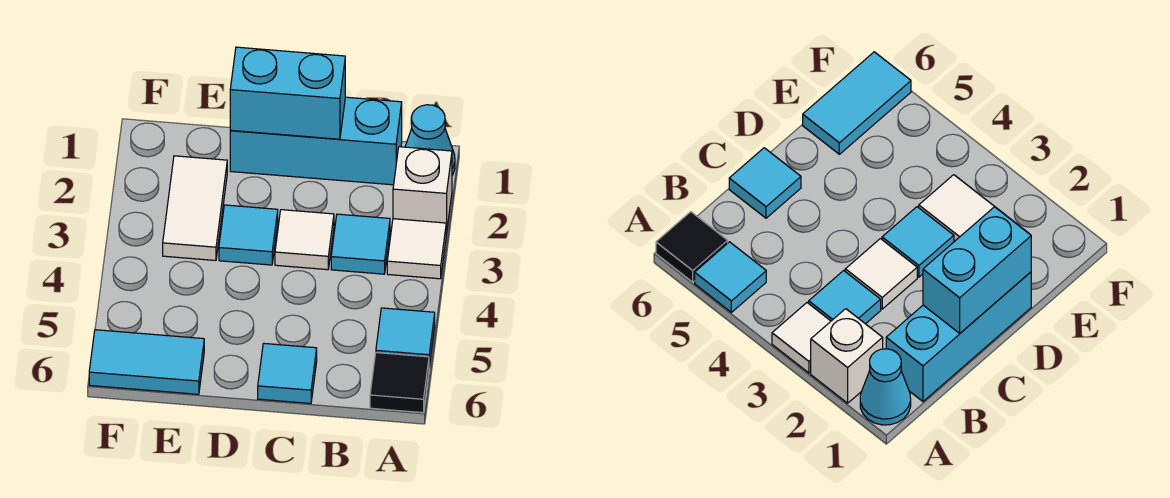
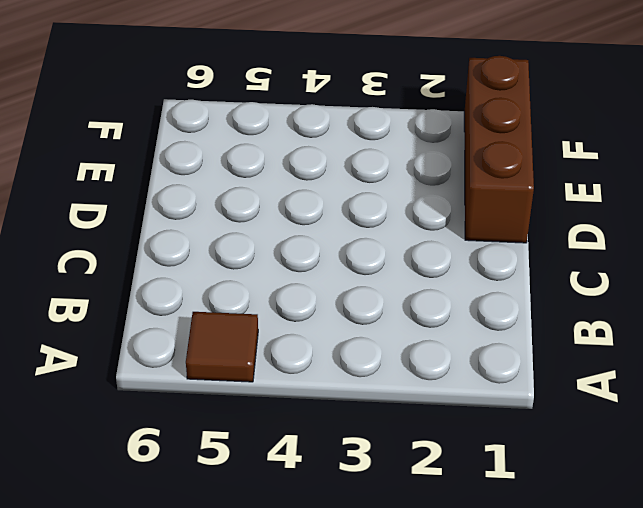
brown tile A5 level 1 -> cyan tile A5 level 1
brown brick D1:F1 level 1 -> cyan brick B1:D1 level 1
none -> cyan cone A1 level 1
none -> white brick A2 level 1
none -> white tile A3 level 1

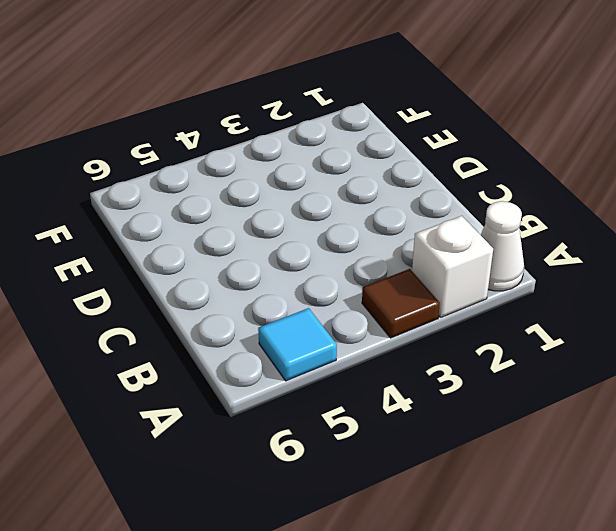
white cone A1 level 1 -> cyan cone A1 level 1
brown tile A3 level 1 -> white tile A3 level 1
none -> black tile A6 level 1
none -> cyan brick B1:D1 level 1
none -> cyan tile B3 level 1

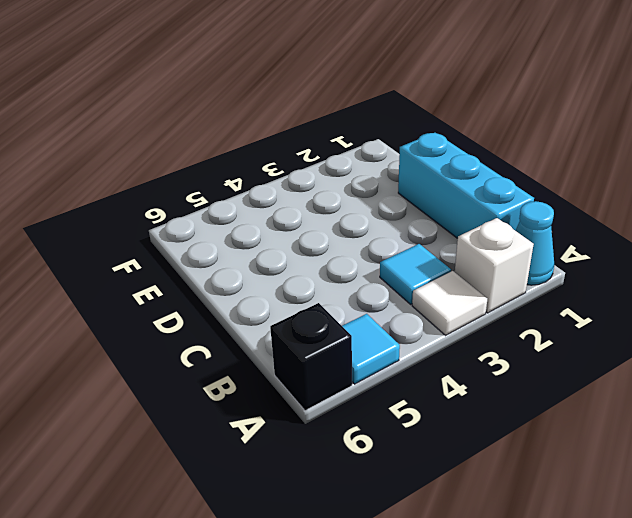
black brick A6 level 1 -> black tile A6 level 1
none -> white tile C3 level 1
none -> cyan tile C6 level 1
none -> cyan tile D3 level 1

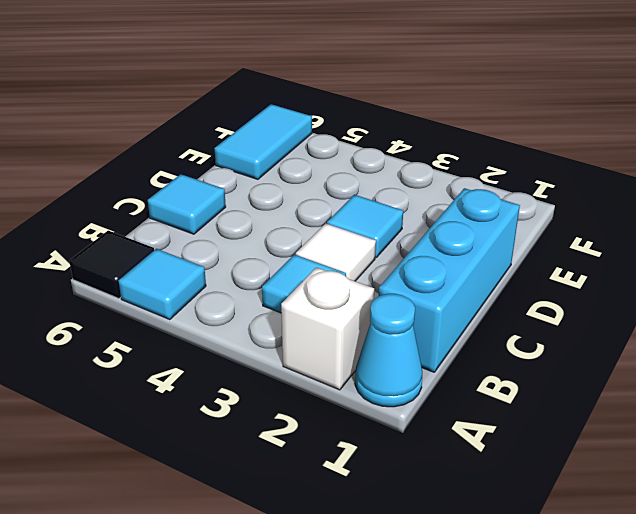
none -> white tile A3 level 1
none -> white tile E2:E3 level 1
none -> cyan brick C1:D1 level 2

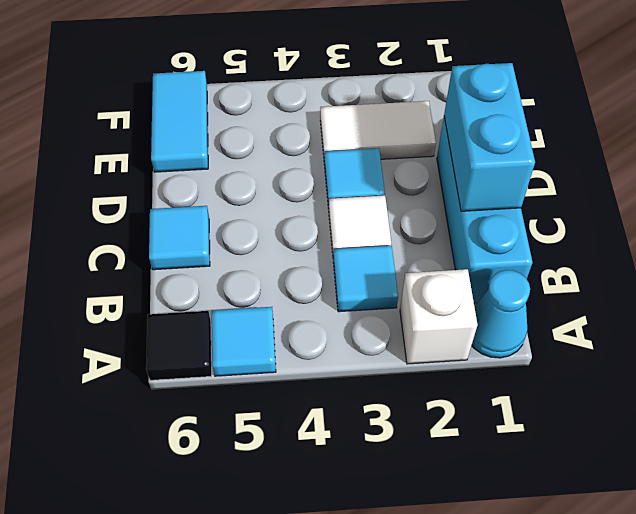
none -> white tile A3 level 1

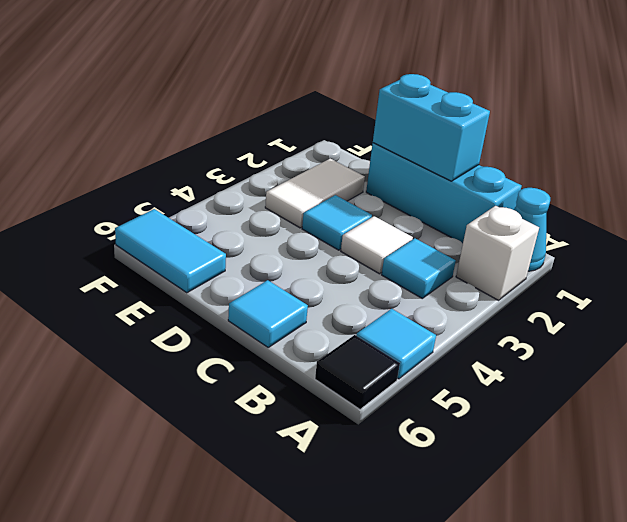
none -> white tile A3 level 1

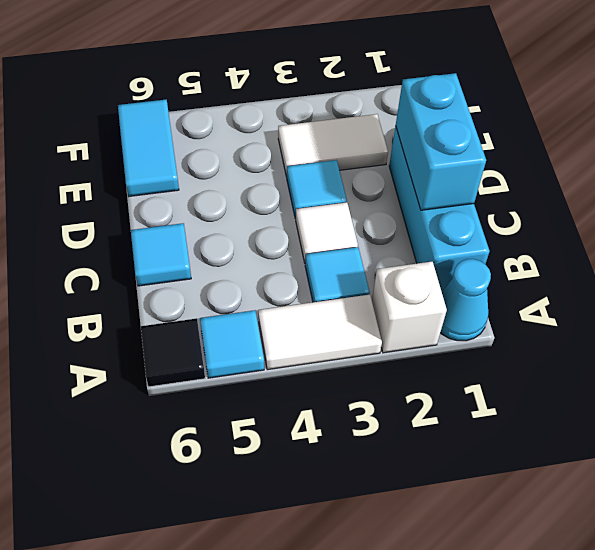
white tile A3:A4 level 1 -> white tile A3 level 1

